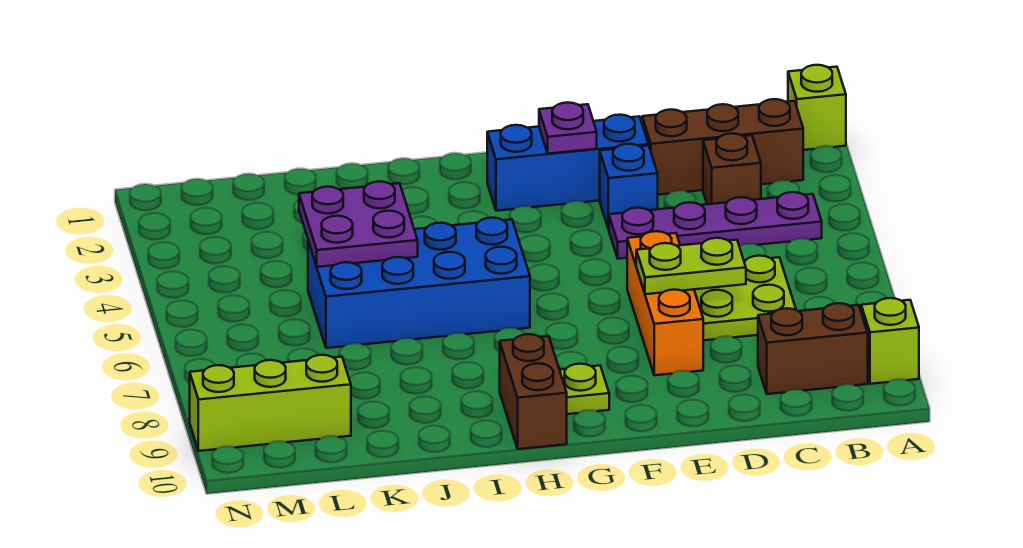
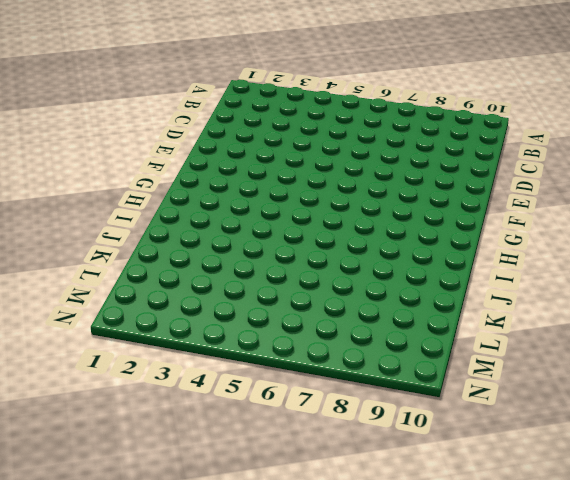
none -> lime brick A1 level 1
none -> lime brick A9 level 1
none -> brown brick B2:D2 level 1

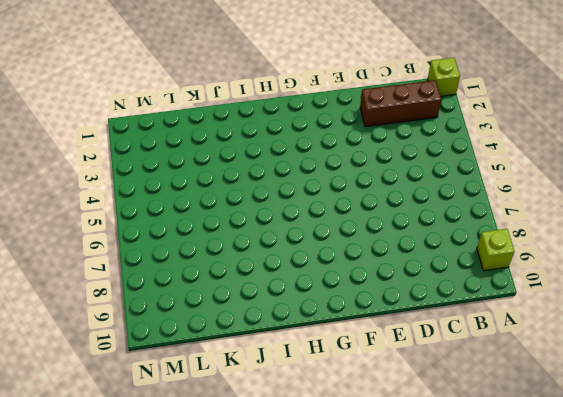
none -> purple plate B4:E4 level 1
none -> brown brick B9:C9 level 1
none -> brown brick C3 level 1

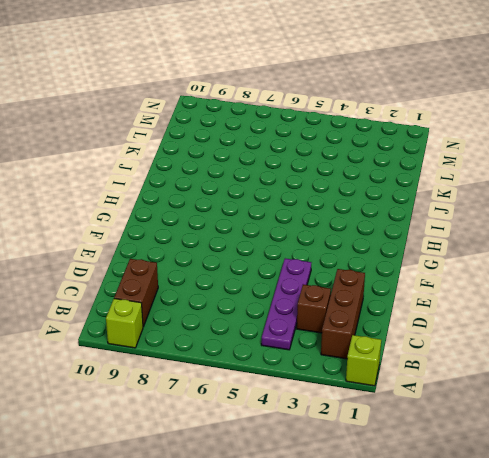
none -> lime plate C6:D7 level 1
none -> blue brick E2:G2 level 1
none -> blue brick E3 level 1

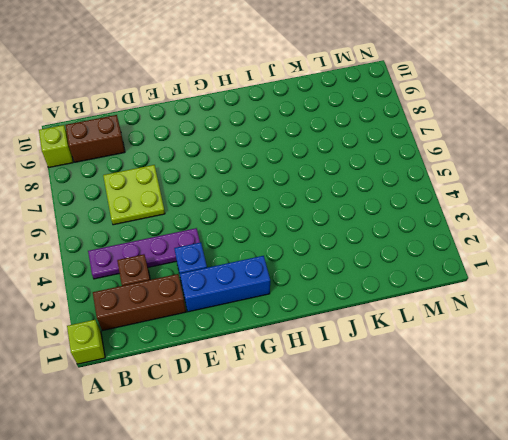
none -> orange brick E6:E8 level 1
none -> lime plate G9 level 1
none -> blue brick H5:K6 level 1

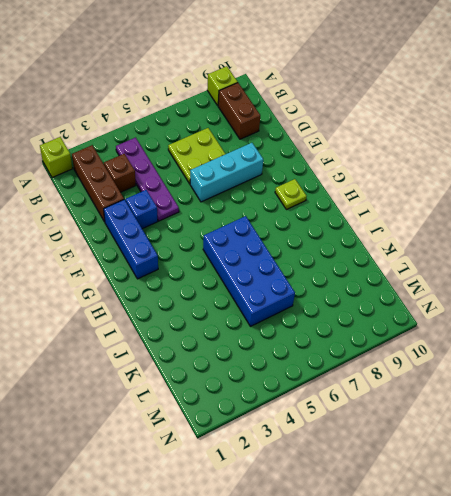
cyan brick E6:E8 level 1 -> orange brick E6:E8 level 1
none -> brown brick H9:H10 level 1
none -> lime brick L9:N9 level 1
none -> lime plate D7:E7 level 2

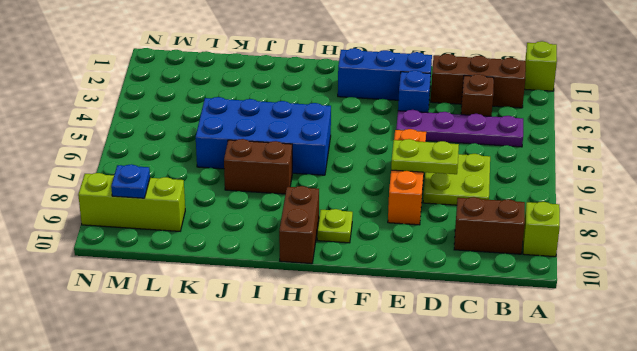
brown brick I7:J7 level 1 -> none
blue plate M9 level 2 -> none
none -> purple plate F2 level 2
none -> purple plate J4:K5 level 2

